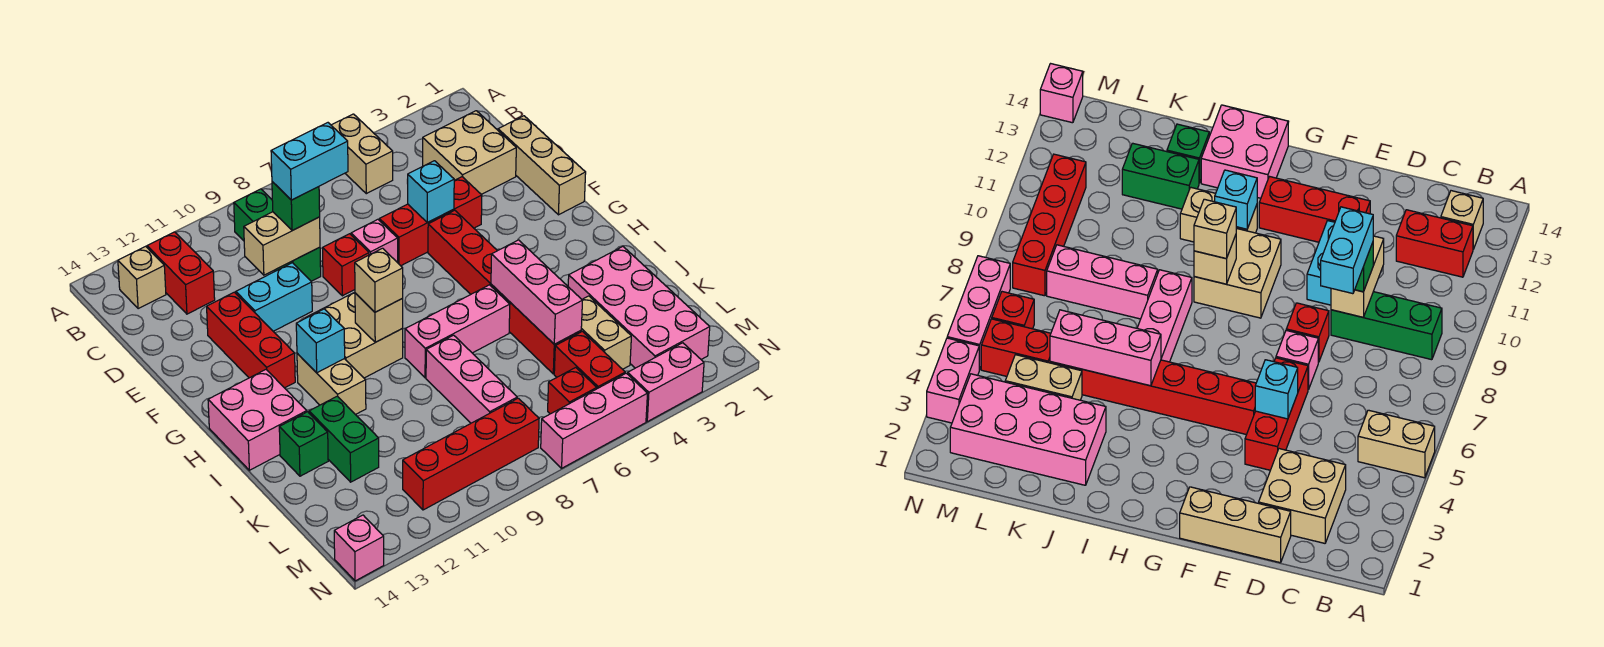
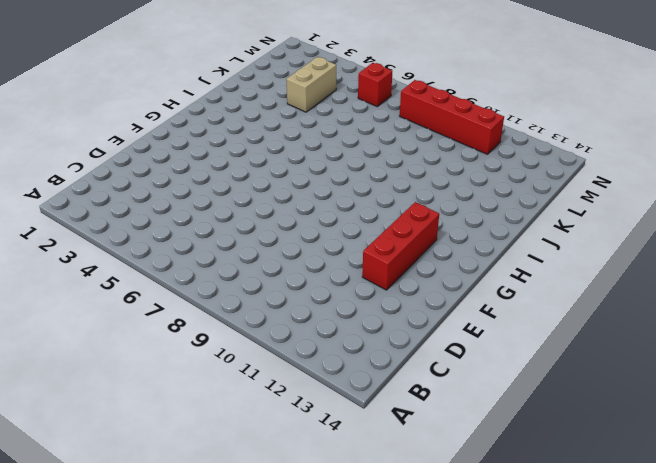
none -> tan brick A5:B5 level 1
none -> green brick B9:D9 level 1
none -> red brick B12:C12 level 1
none -> tan brick B13 level 1

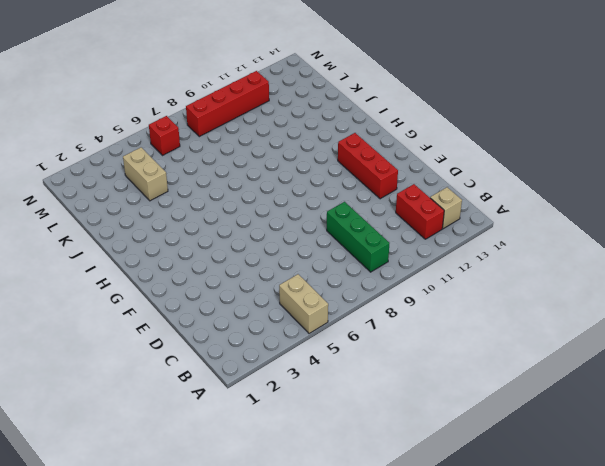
none -> tan brick C2:D3 level 1
none -> tan brick D1:F1 level 1
none -> red brick E4:E6 level 1
none -> pink brick E7 level 1

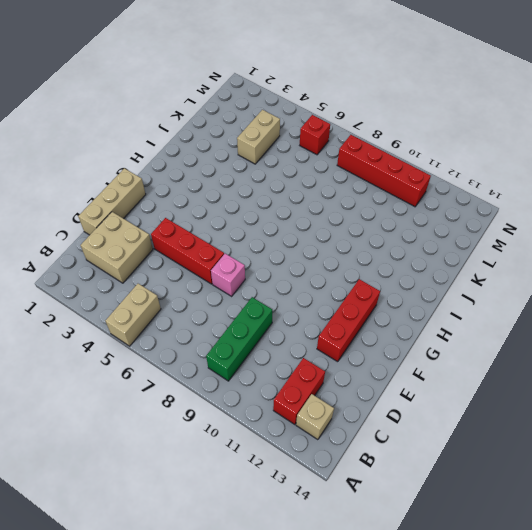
none -> red brick E8 level 1
none -> cyan brick E10:E11 level 1
none -> red brick F5:K5 level 1
none -> tan brick G9:H10 level 1

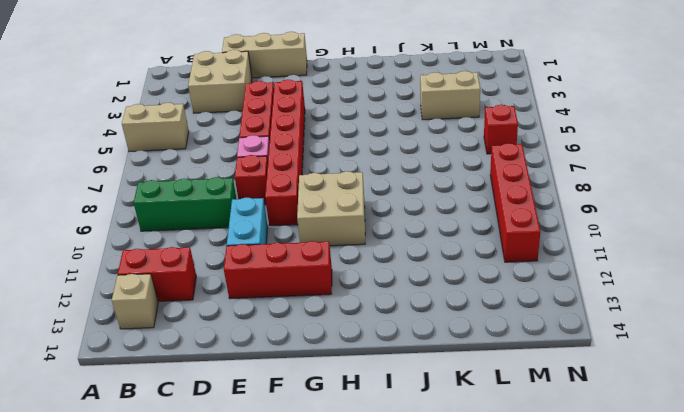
red brick F4:F9 level 1 -> red brick F5:K5 level 1
none -> tan brick H11:I11 level 1
none -> pink brick H13:I14 level 1
none -> pink brick I6:I8 level 1
none -> pink brick J2:M3 level 1

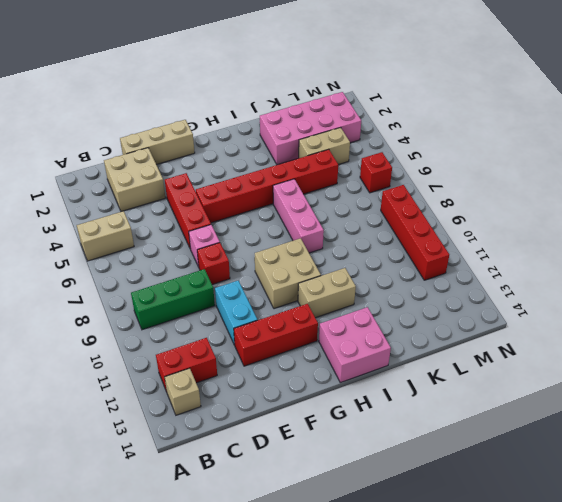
none -> pink brick J8:L8 level 1
none -> green brick J12:K12 level 1
none -> green brick J13 level 1
none -> red brick L5:M5 level 1

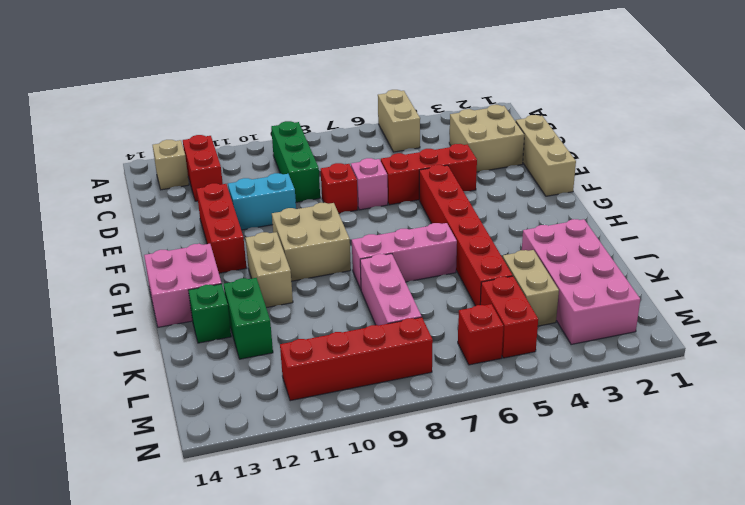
none -> pink brick N3:N4 level 1
none -> pink brick N5:N7 level 1
none -> pink brick N14 level 1
none -> tan brick D9:D10 level 2

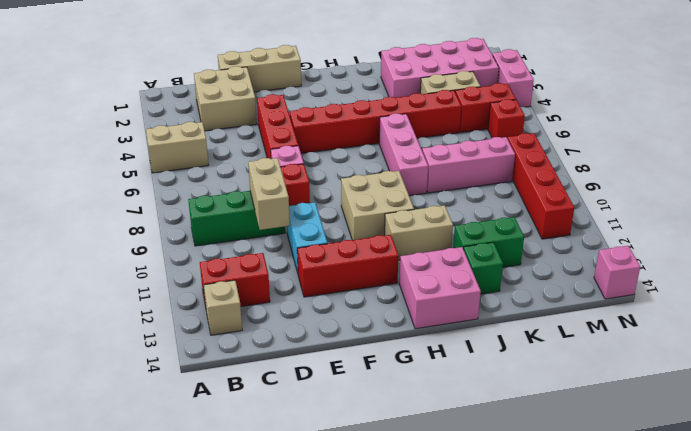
none -> pink brick N5:N7 level 1
none -> cyan brick E5 level 2
none -> tan brick H9 level 2
none -> cyan brick H11 level 2

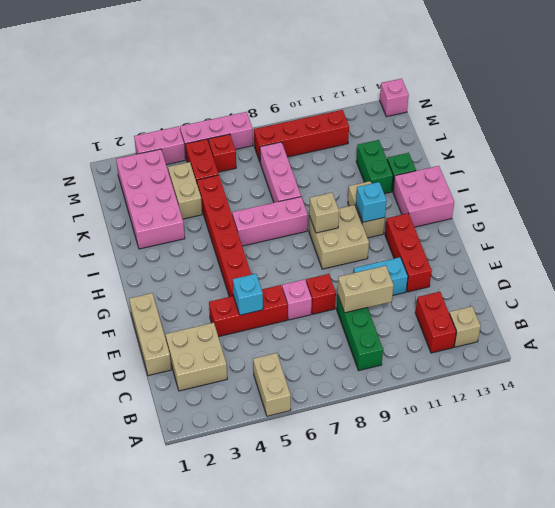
none -> pink brick I5:K5 level 2
none -> green brick D9 level 3
none -> tan brick H9 level 3
none -> cyan brick D8:D9 level 4

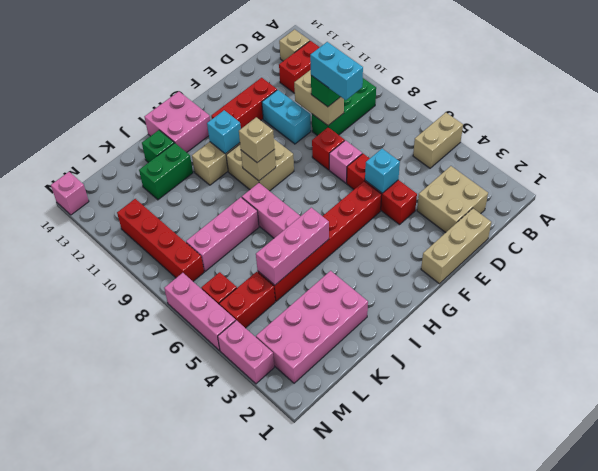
none -> tan brick K4:L4 level 1

